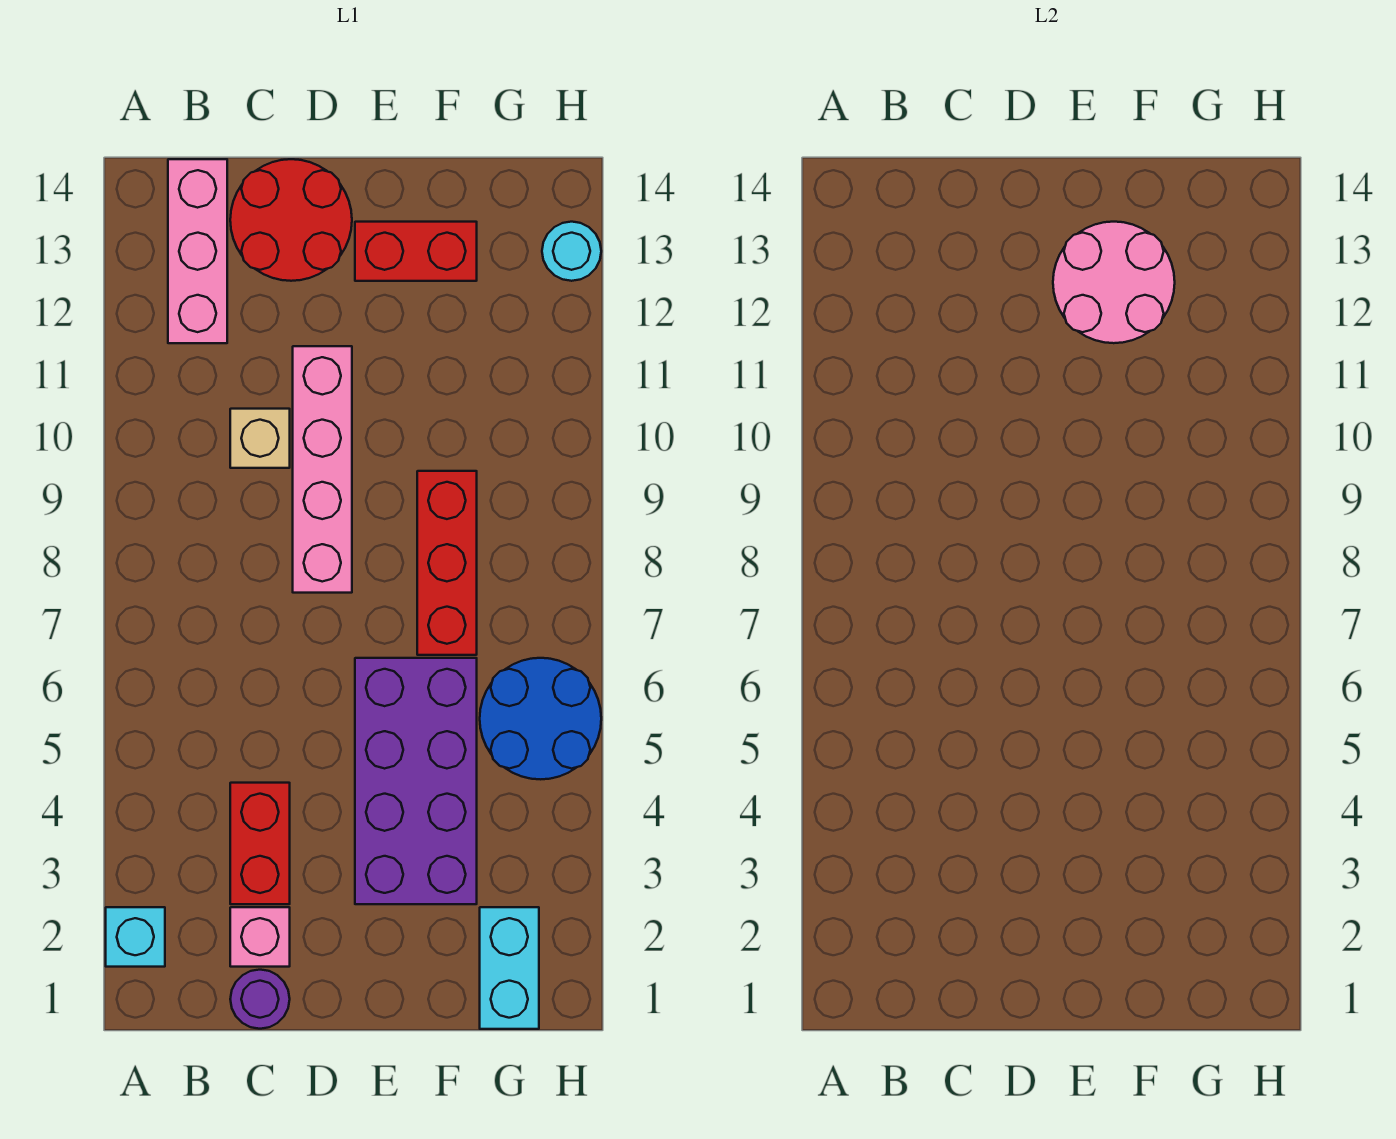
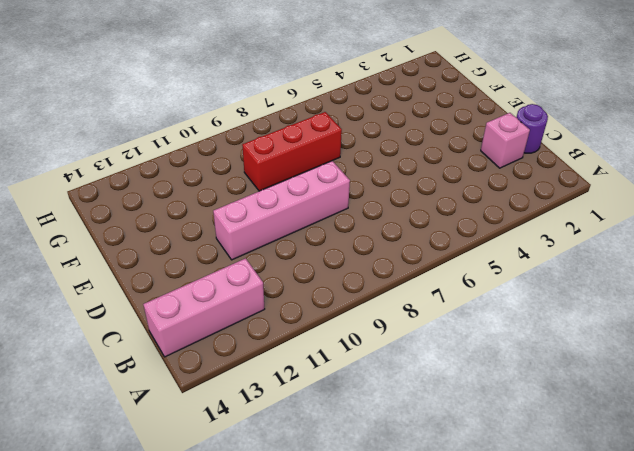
none -> cyan brick A2 level 1
none -> red brick C3:C4 level 1
none -> tan brick C10 level 1

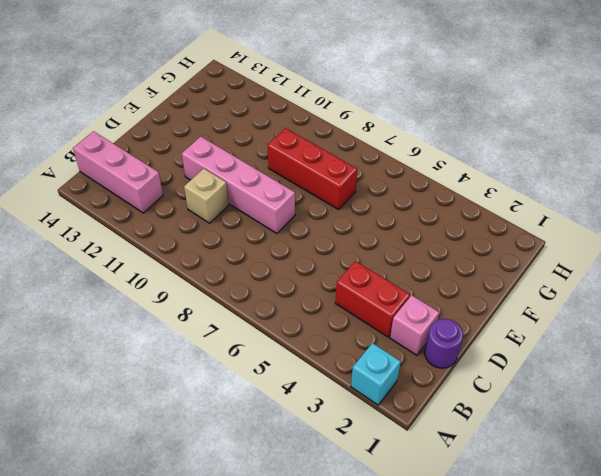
none -> red round brick C13:D14 level 1
none -> purple brick E3:F6 level 1
none -> red brick E13:F13 level 1

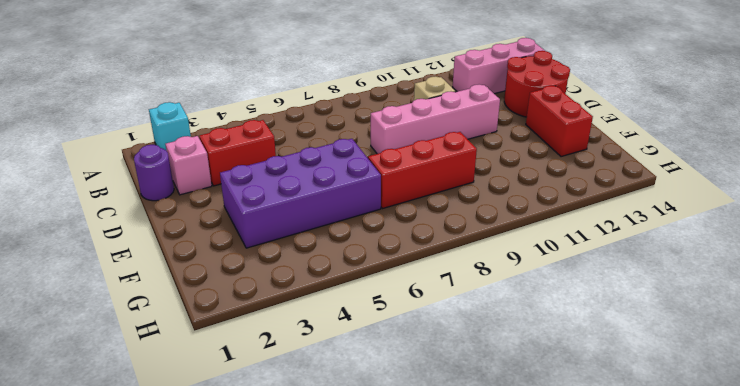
none -> cyan brick G1:G2 level 1
none -> blue round brick G5:H6 level 1
none -> cyan round brick H13 level 1

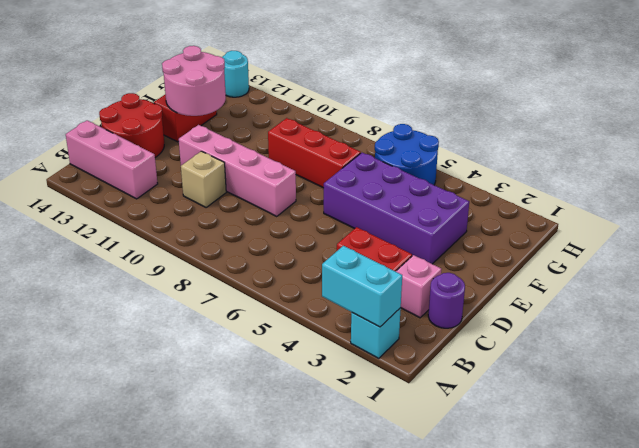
cyan brick A2:A3 level 2 -> cyan brick G1:G2 level 1

